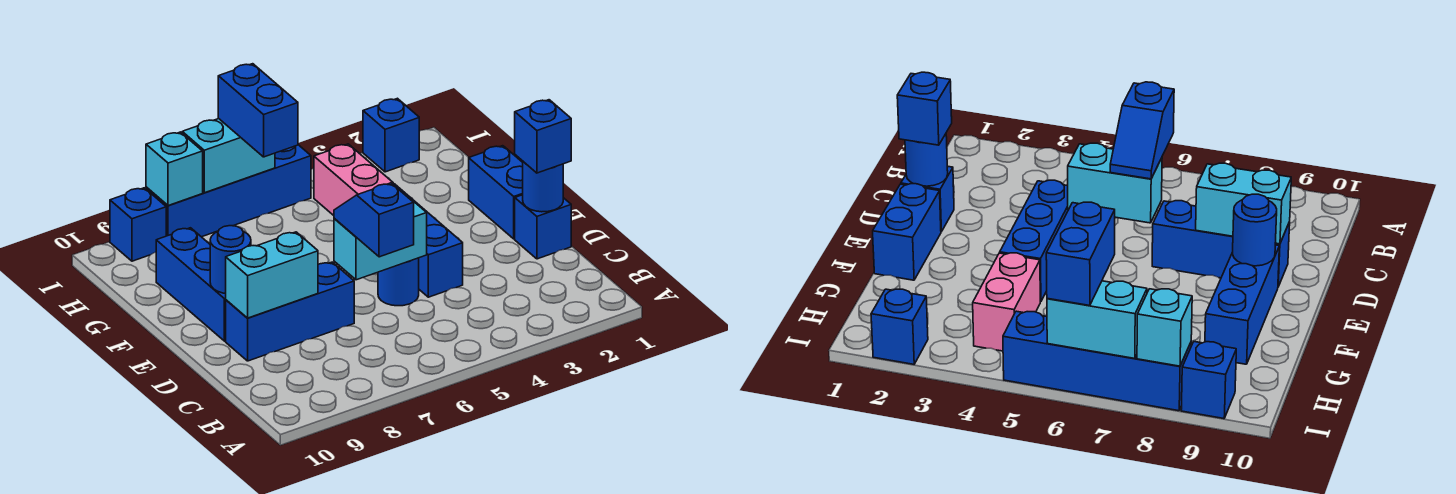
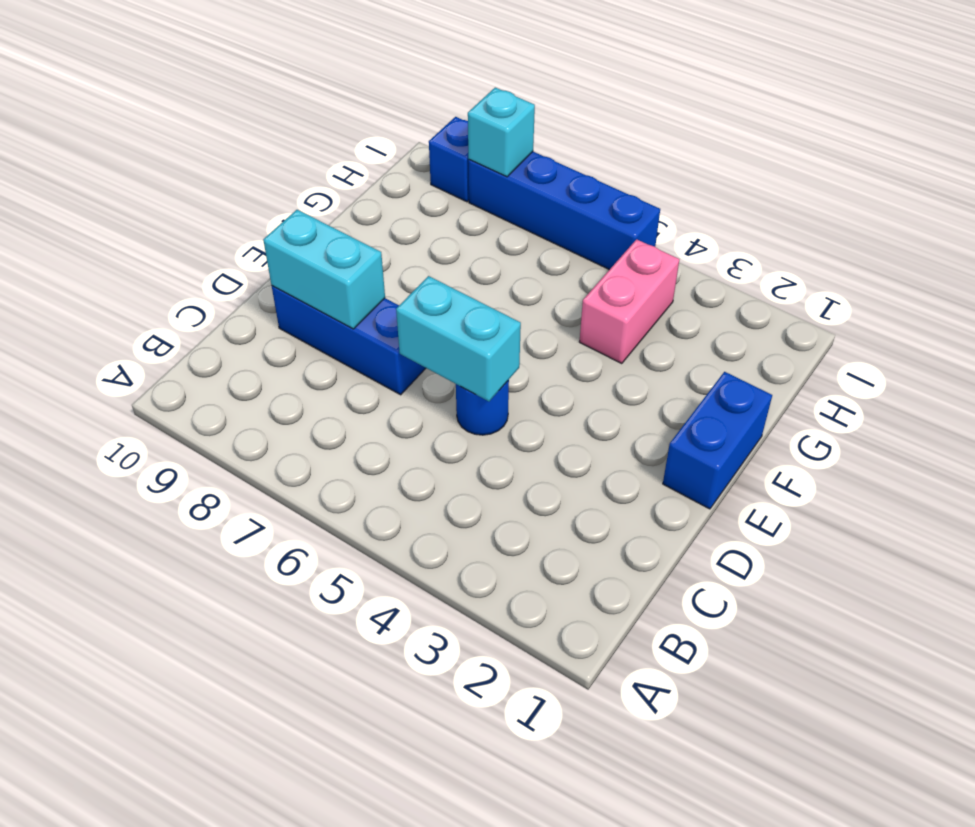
none -> blue brick D1 level 1
none -> blue brick D4:F4 level 1
none -> blue brick E9:G9 level 1

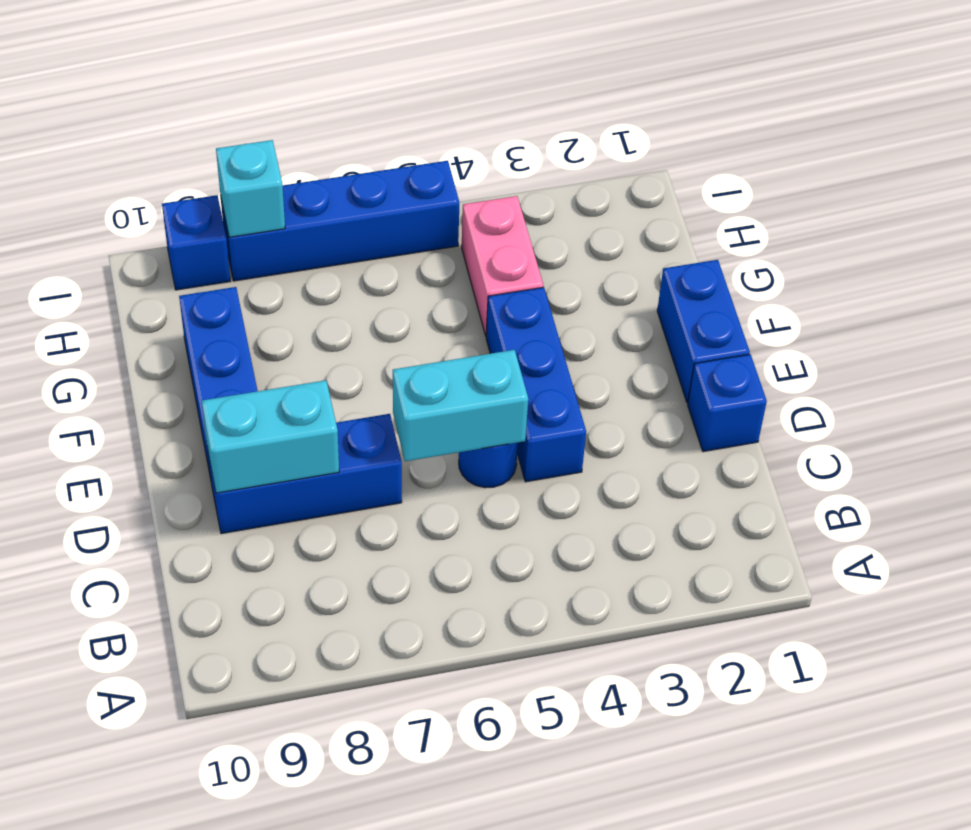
none -> blue brick I2 level 1
none -> blue round brick D1 level 2
none -> blue round brick E9 level 2

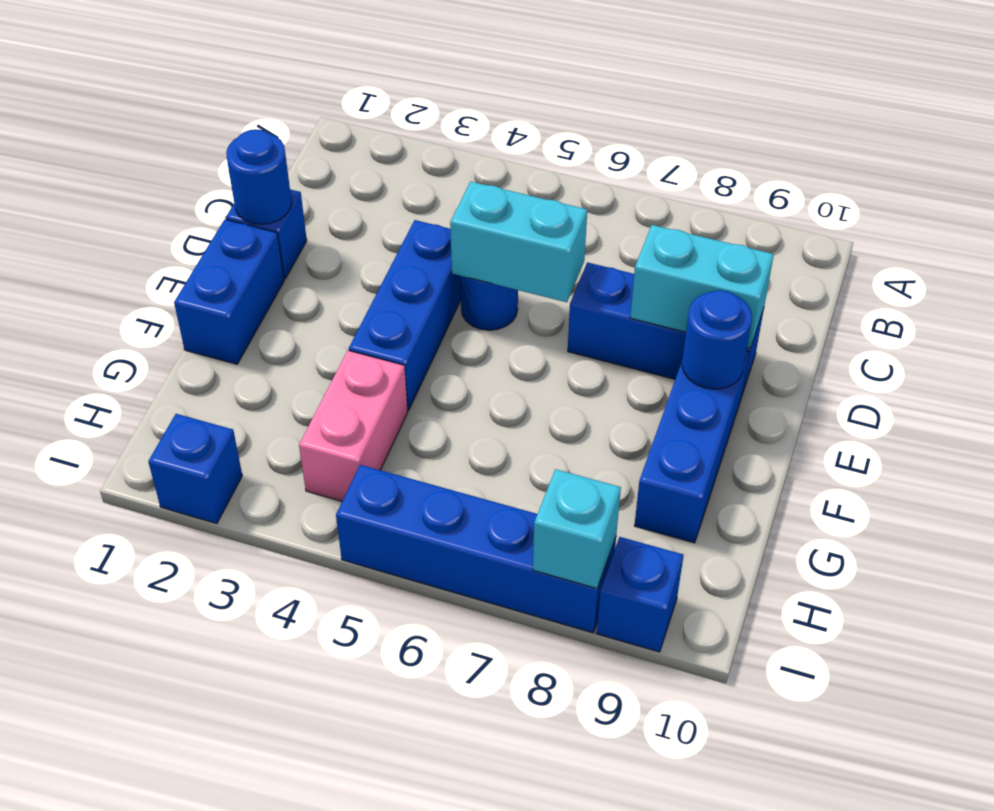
none -> cyan brick I6:I7 level 2
none -> blue slope C6:D6 level 3 top C
none -> blue brick D1 level 3

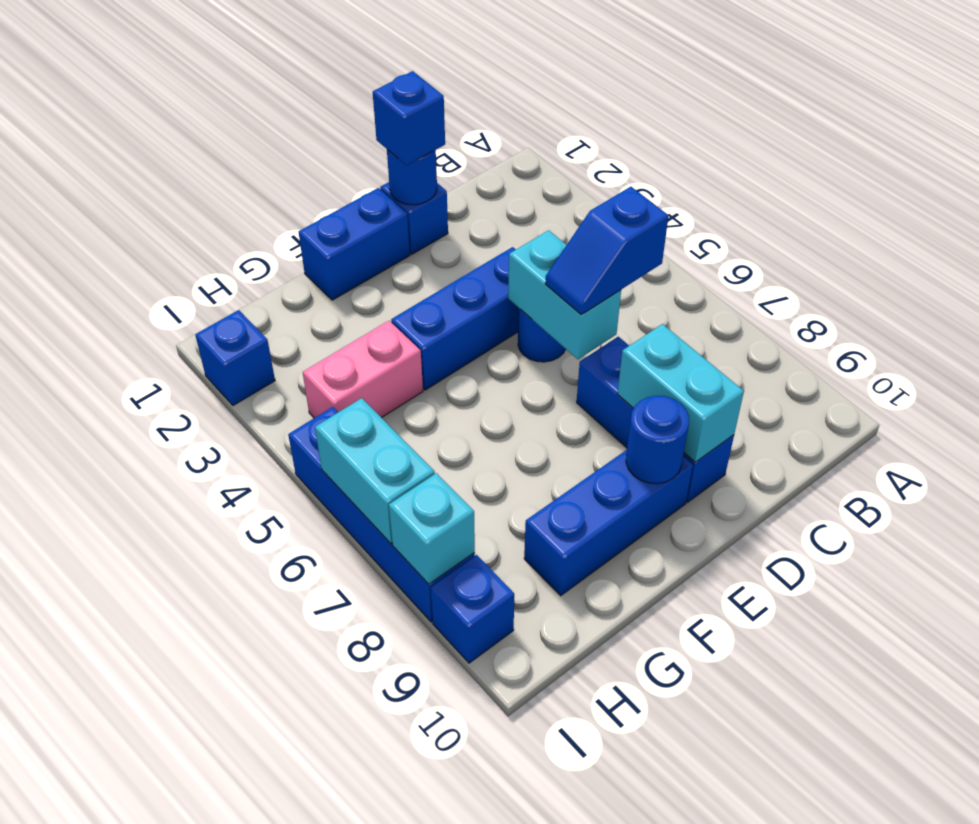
none -> blue brick H6:I6 level 3

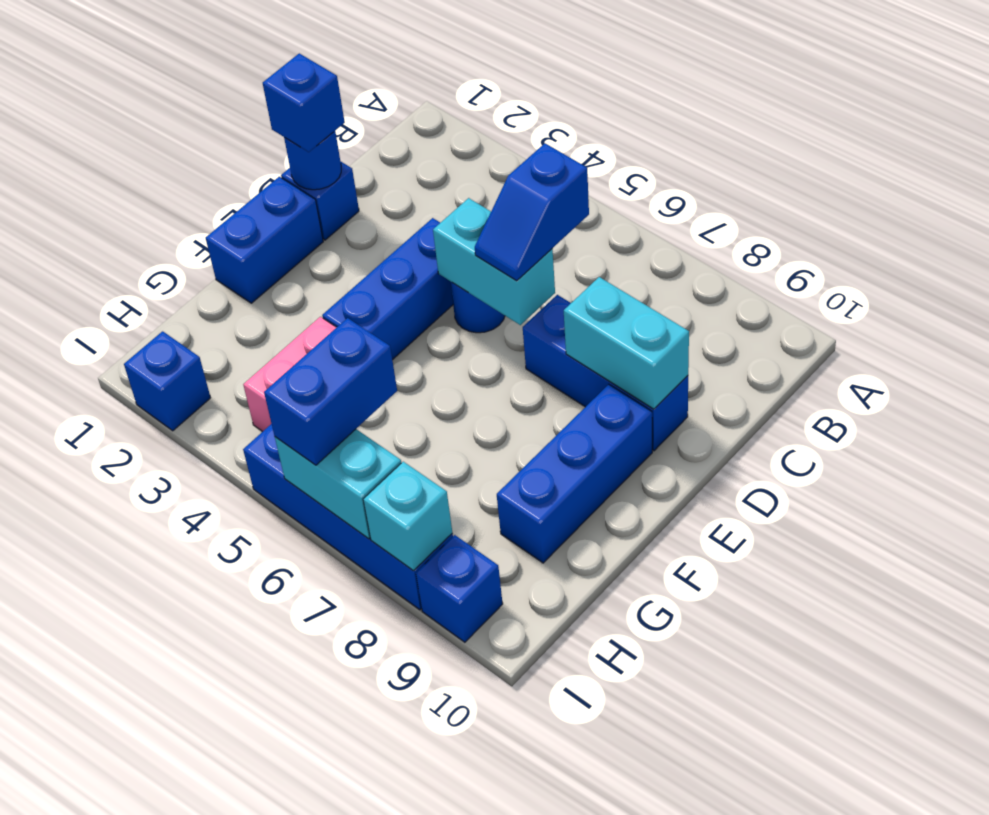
none -> blue round brick E9 level 2

